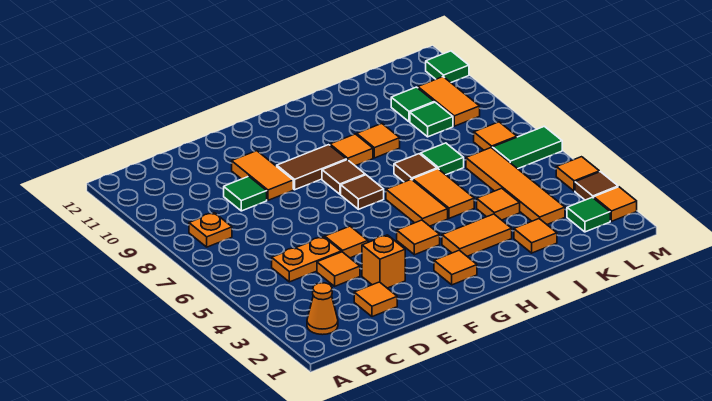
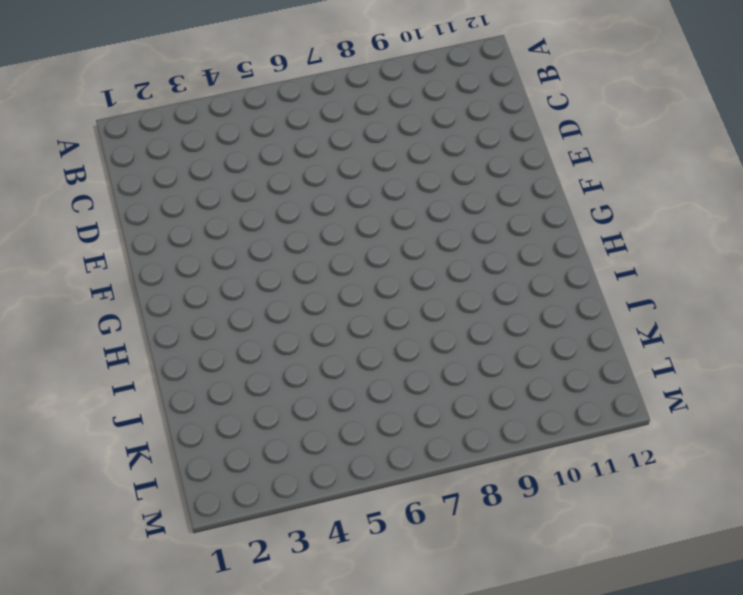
none -> orange cone B2 level 1
none -> orange plate B8 level 1
none -> orange plate C5:D5 level 1
none -> orange tile D2 level 1

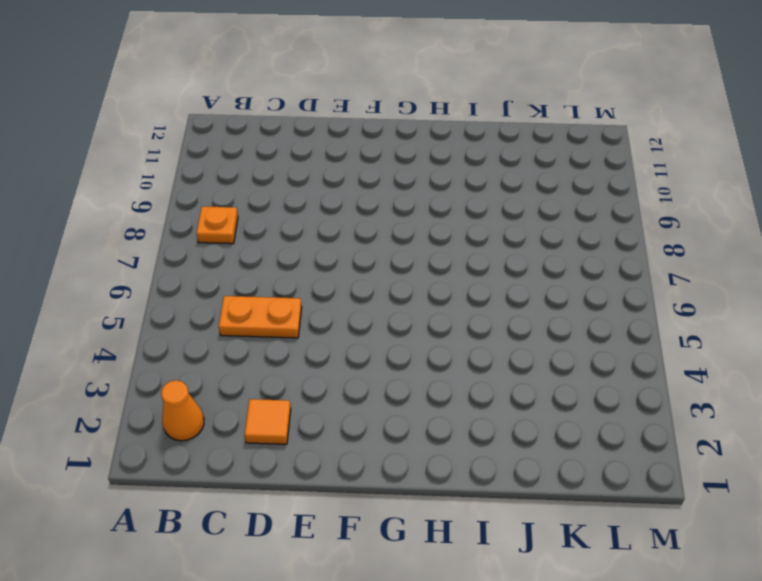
none -> orange tile D4 level 1
none -> green tile D9 level 1
none -> orange brick E3 level 1
none -> orange tile E5 level 1

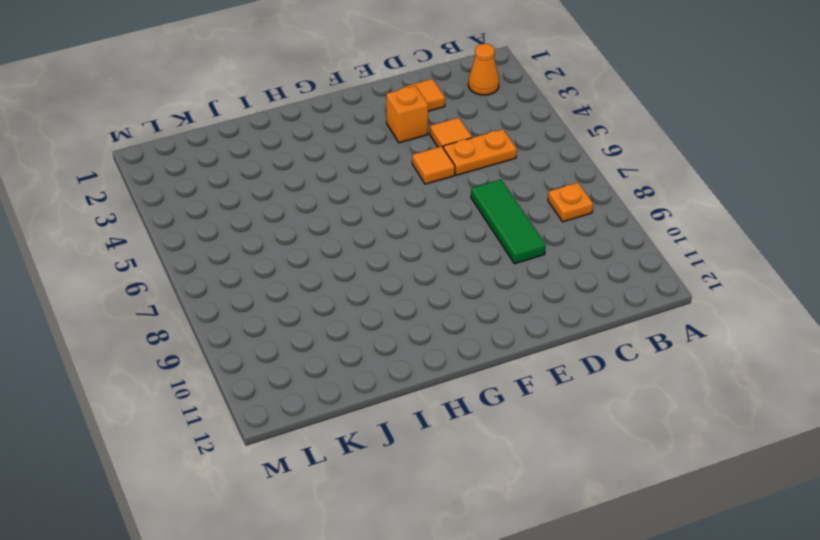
green tile D7:D9 level 1 -> green tile D9 level 1
none -> orange tile E9:E10 level 1
none -> brown tile F9:G9 level 1
none -> orange tile G2 level 1
none -> orange tile G4 level 1

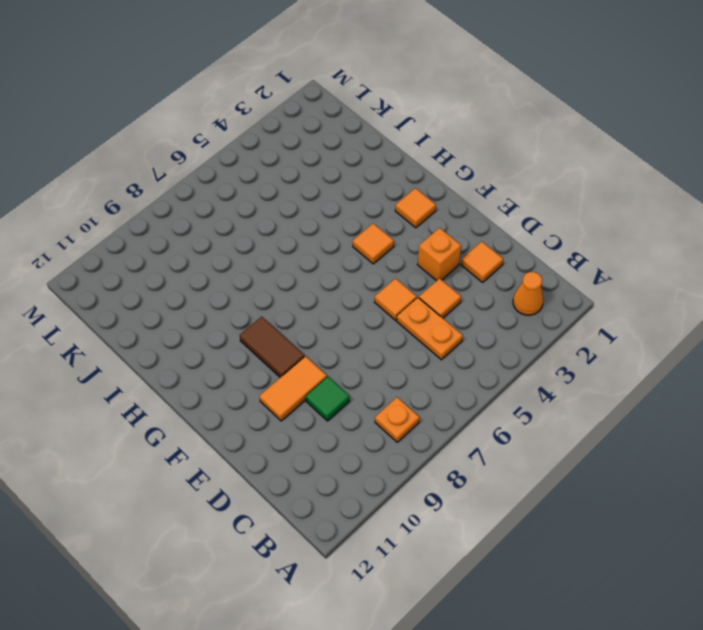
none -> brown tile G7 level 1
none -> brown tile G8 level 1
none -> orange tile H3:I3 level 1
none -> orange tile H5:H6 level 1

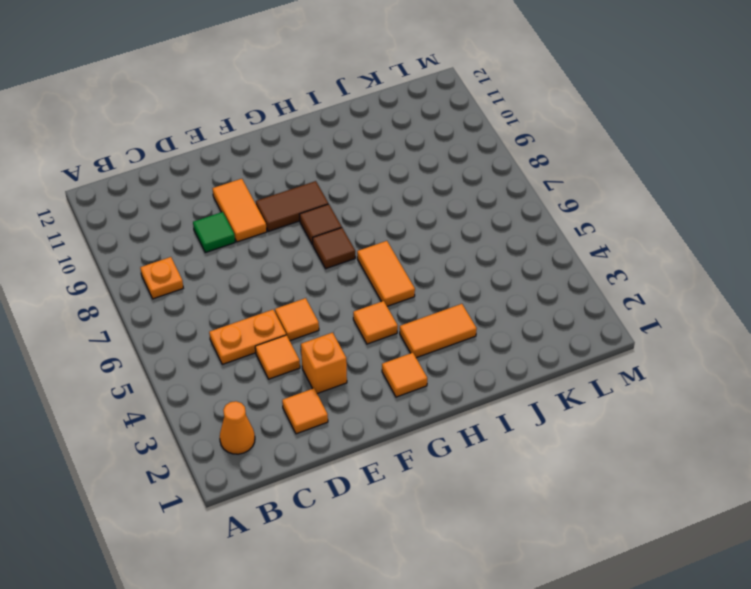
none -> orange tile H9 level 1
none -> orange tile I5:I6 level 1
none -> brown tile I7 level 1
none -> orange tile I9 level 1

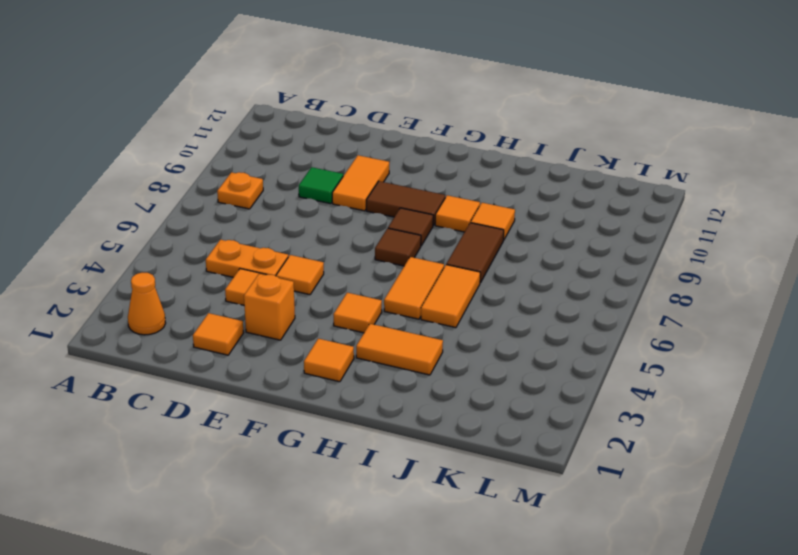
brown tile I7:I8 level 1 -> brown tile I7 level 1
none -> orange tile J2 level 1
none -> orange tile J4 level 1
none -> green tile J7 level 1
none -> orange tile K3:K6 level 1

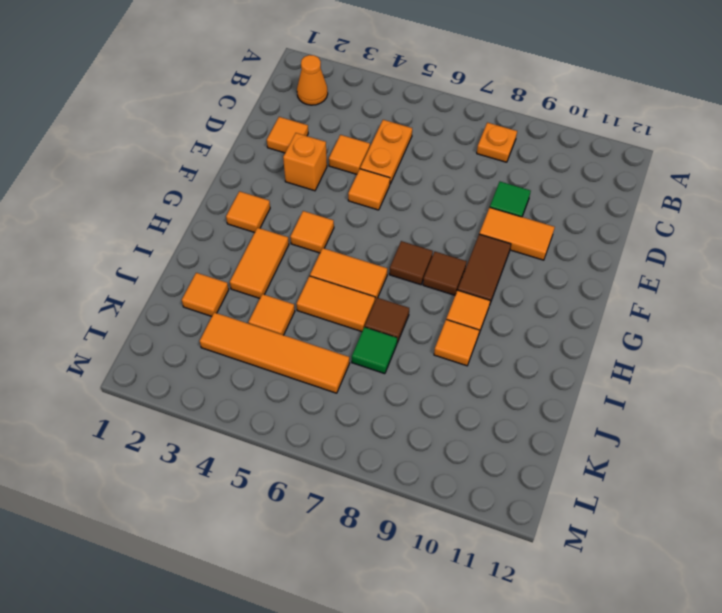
none -> green tile K9 level 1
none -> green tile K10 level 1
none -> green tile L2 level 1
none -> green tile L6:M6 level 1

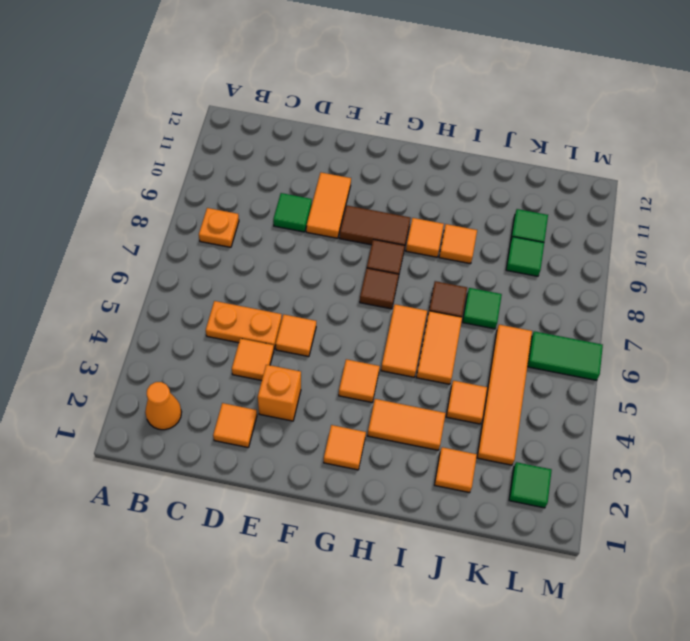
none -> orange tile L7 level 1
none -> orange tile L9:L10 level 1
none -> orange tile M2 level 1
none -> brown tile M3 level 1

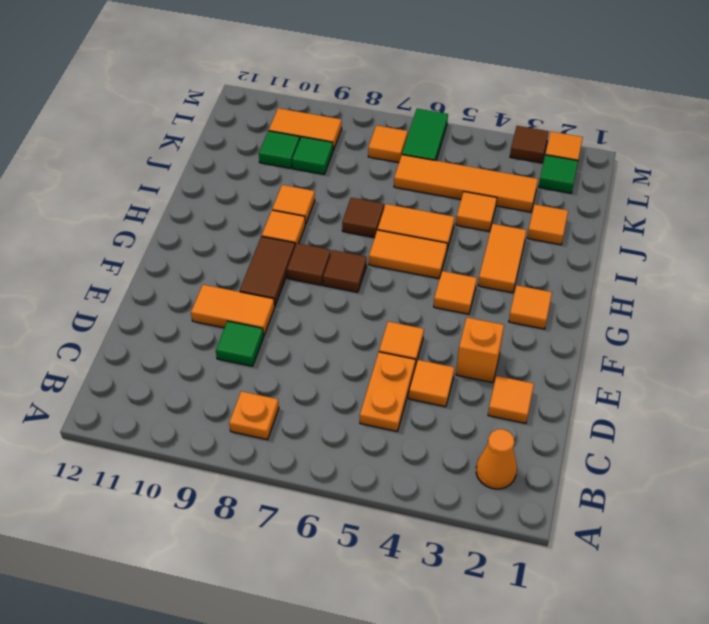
none -> green tile J7 level 1
none -> orange tile M4 level 1
none -> green tile M11 level 1

